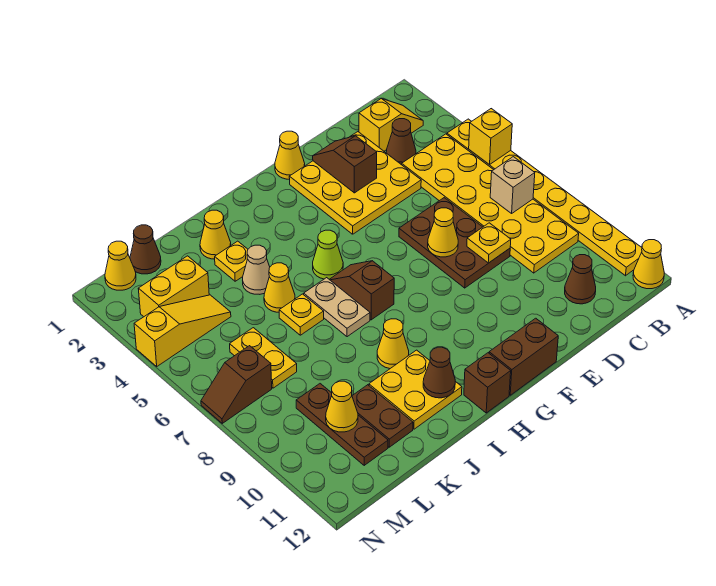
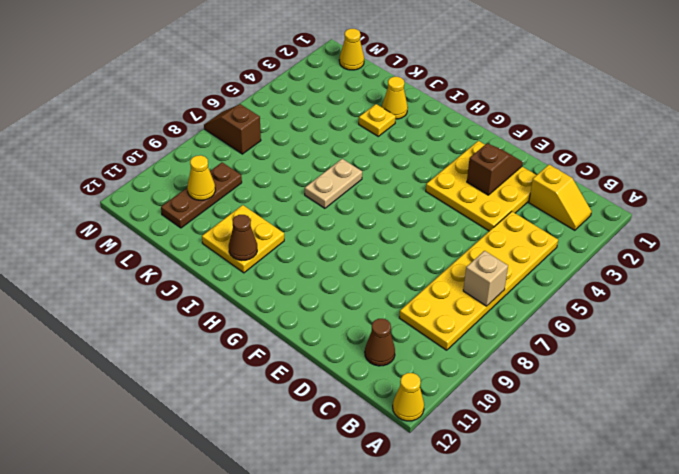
none -> yellow plate A4:A11 level 1
none -> brown cone C3 level 1
none -> brown plate D6:E8 level 1
none -> yellow cone F1 level 1

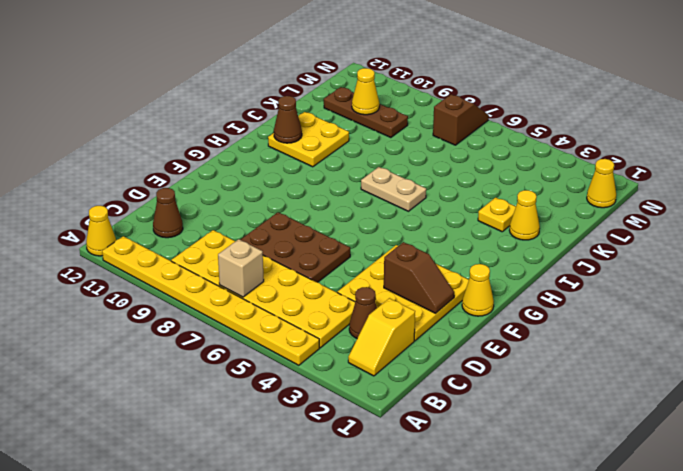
none -> brown brick F12:G12 level 1
none -> lime cone H5 level 1
none -> brown slope H6:H7 level 1 top 7
none -> brown brick H12 level 1

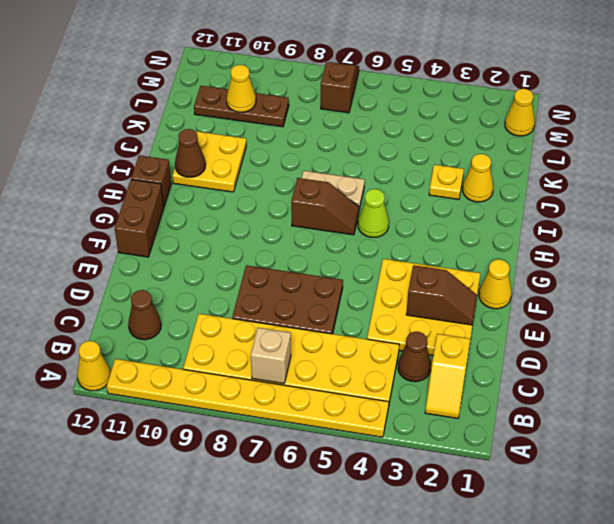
none -> yellow cone I9 level 1
none -> tan cone J4 level 1
none -> yellow cone J5 level 1
none -> yellow plate J6 level 1

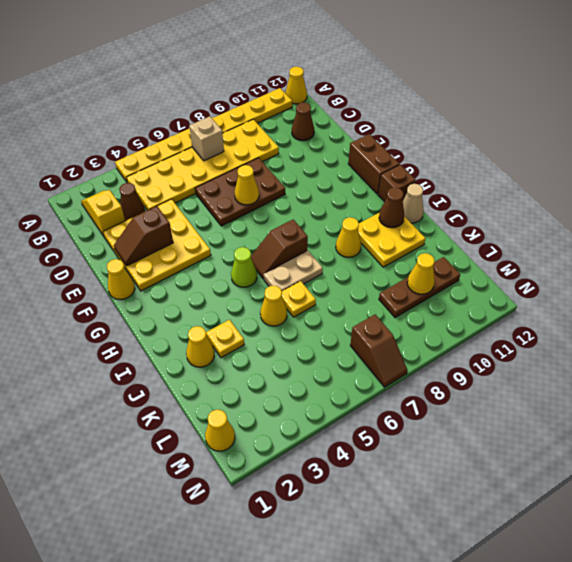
tan cone I12 level 1 -> tan cone J4 level 1
none -> brown plate K10:K11 level 1
none -> brown cone L1 level 1
none -> yellow brick L3:M3 level 1
none -> yellow slope L4:N4 level 1 top N

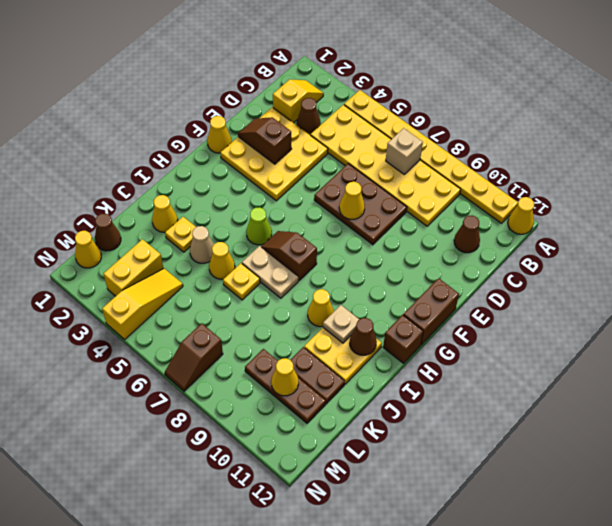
tan plate I10 level 2 -> none
none -> yellow plate L6:L7 level 1
none -> yellow brick A5 level 2
none -> yellow plate D8 level 2

